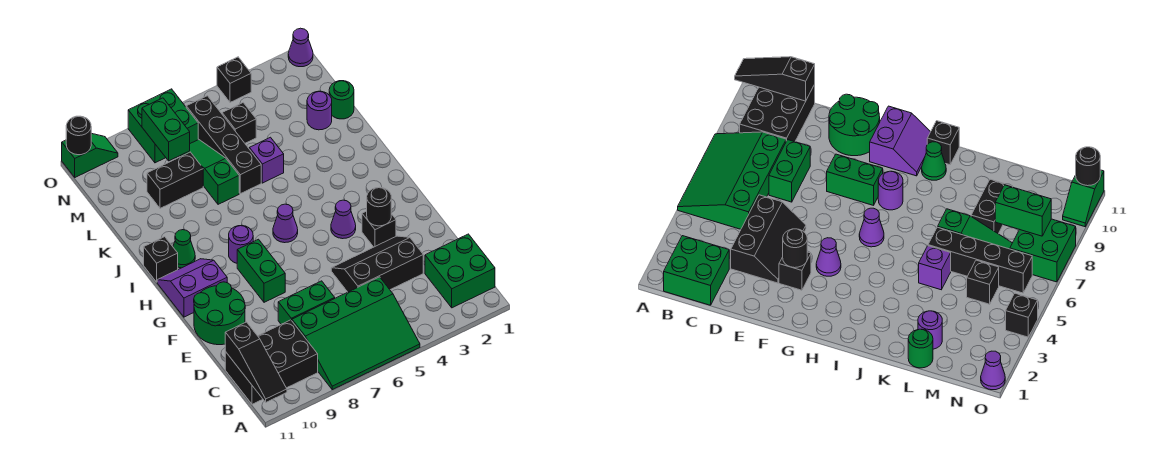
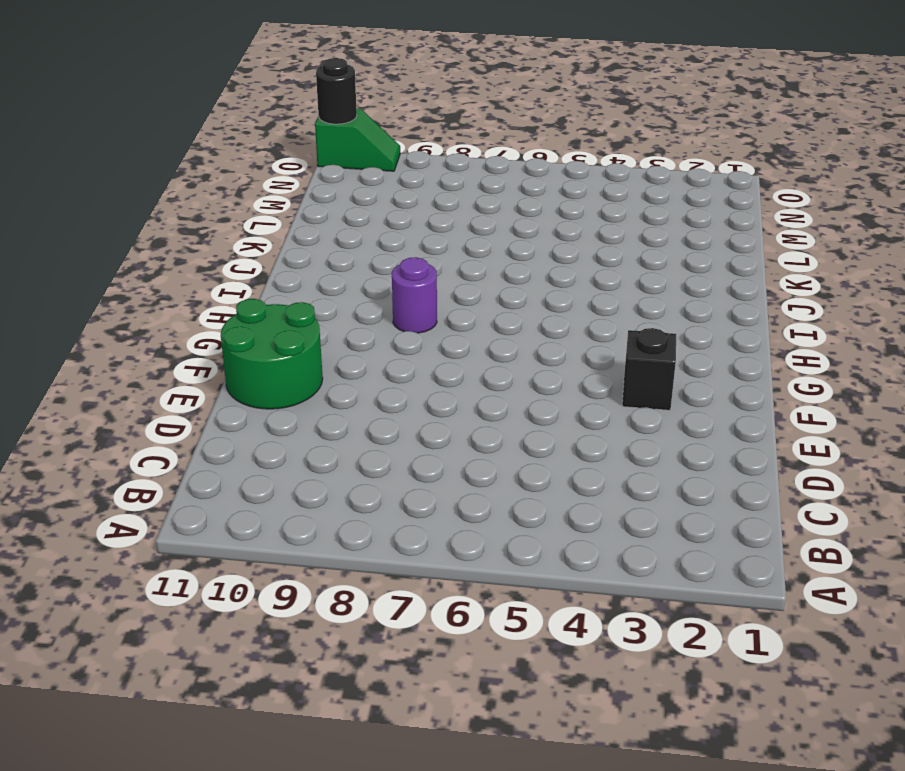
none -> green slope A5:C8 level 1 top C
none -> green brick B1:C2 level 1
none -> black brick B9:C11 level 1

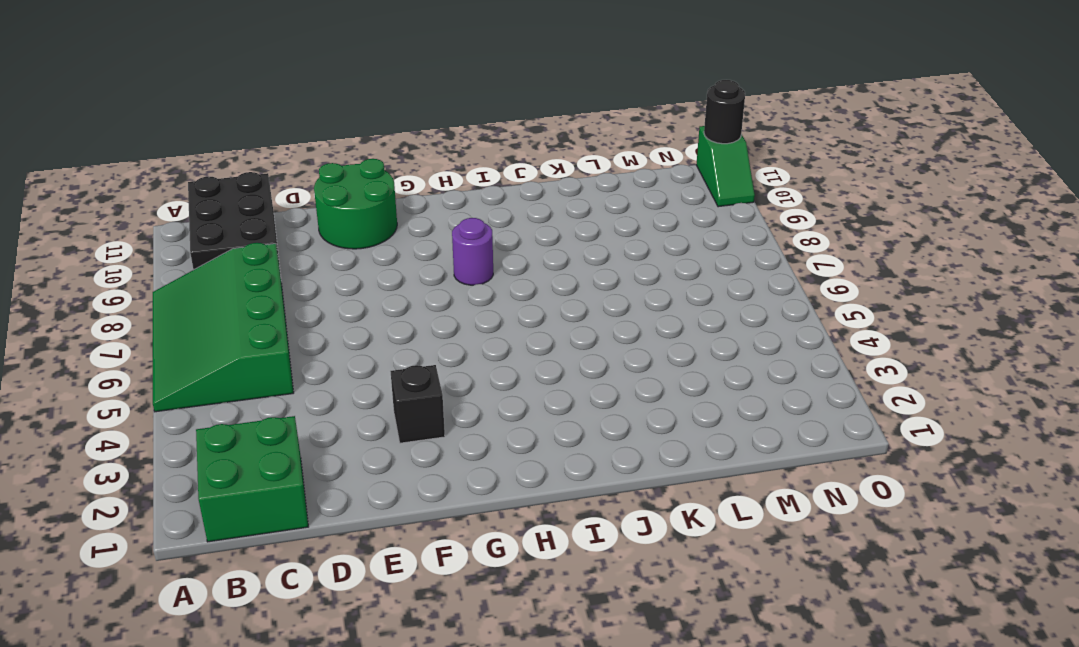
none -> black slope D3:E5 level 1 top D
none -> green brick D7:D8 level 1
none -> green brick F8:G8 level 1

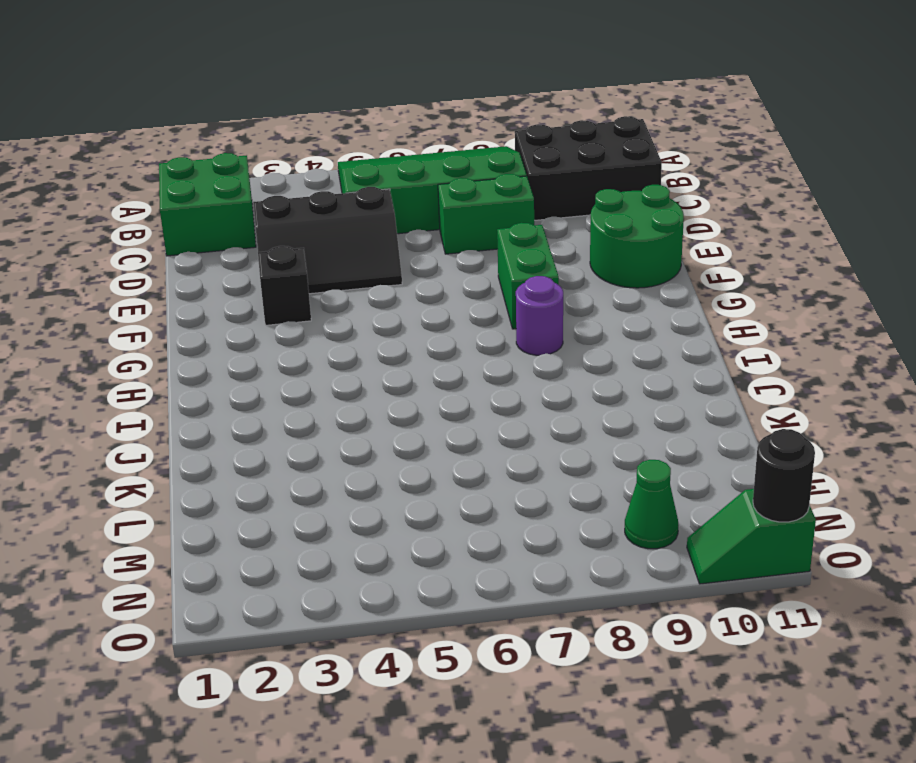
green cone N9 level 1 -> green cone I10 level 1
none -> purple cone G4 level 1
none -> purple slope G10:H11 level 1 top G
none -> purple cone H6 level 1

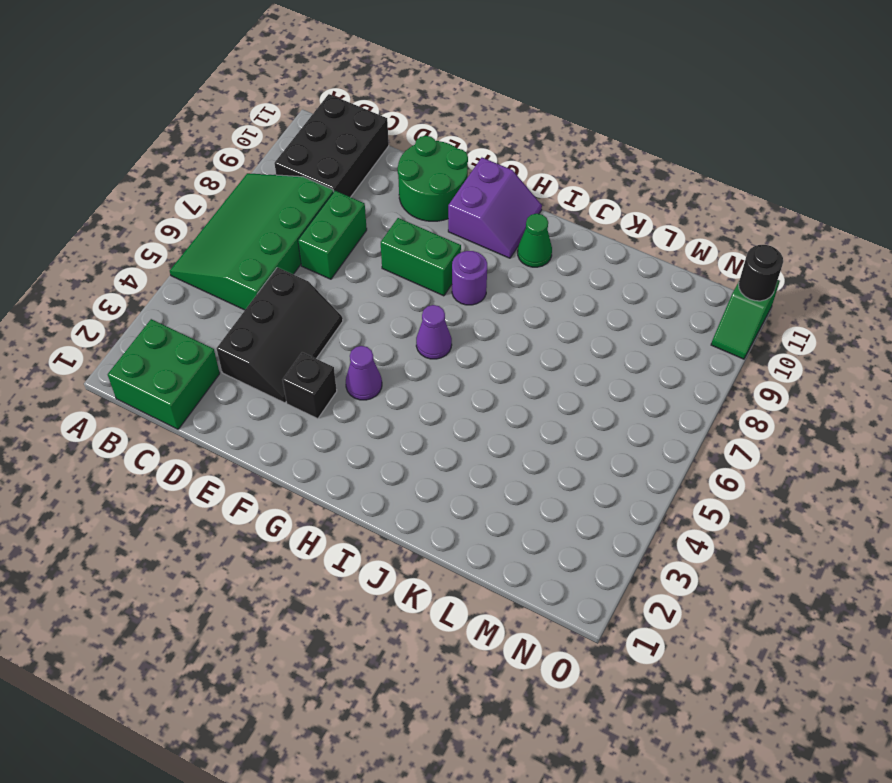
none -> black brick I11 level 1
none -> purple brick K5 level 1
none -> black brick K6:N6 level 1

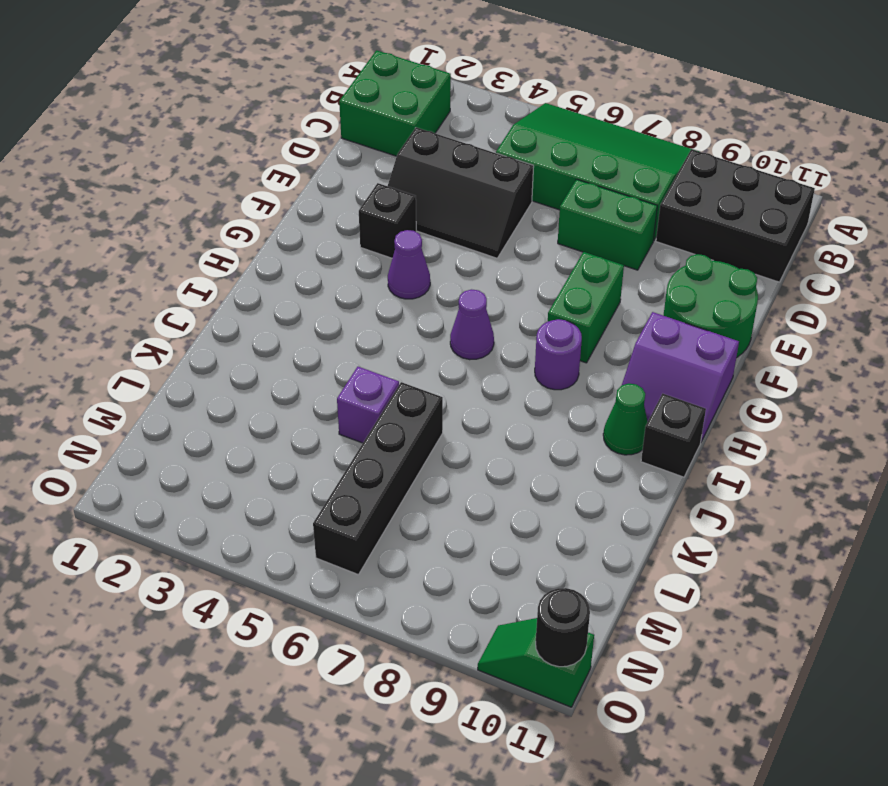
none -> green slope K7:M7 level 1 top K
none -> green round brick L1 level 1
none -> purple round brick L2 level 1

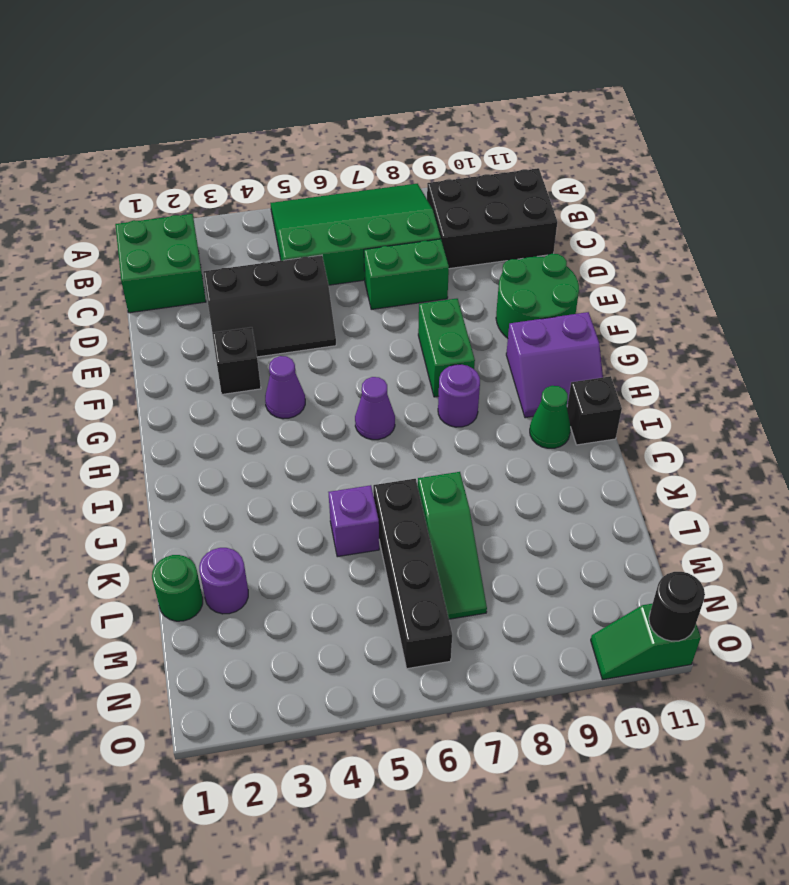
none -> black brick L8:L9 level 1
none -> black brick M5 level 1
none -> green brick N7:O8 level 1

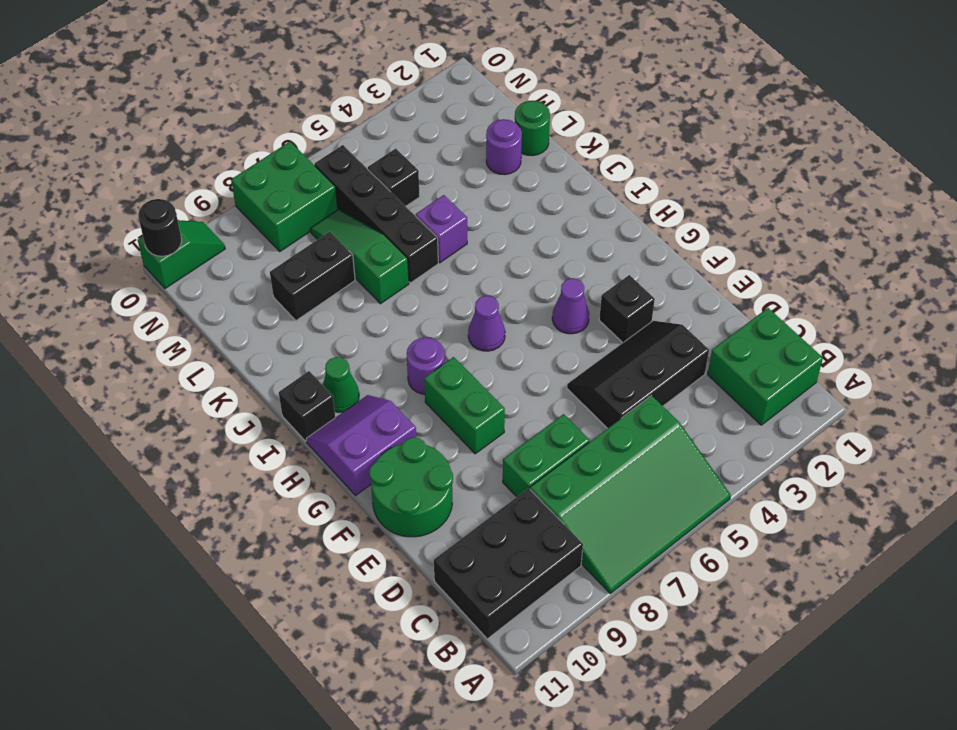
none -> purple cone O1 level 1
none -> black brick O4 level 1
none -> black slope A11:C11 level 2 top C

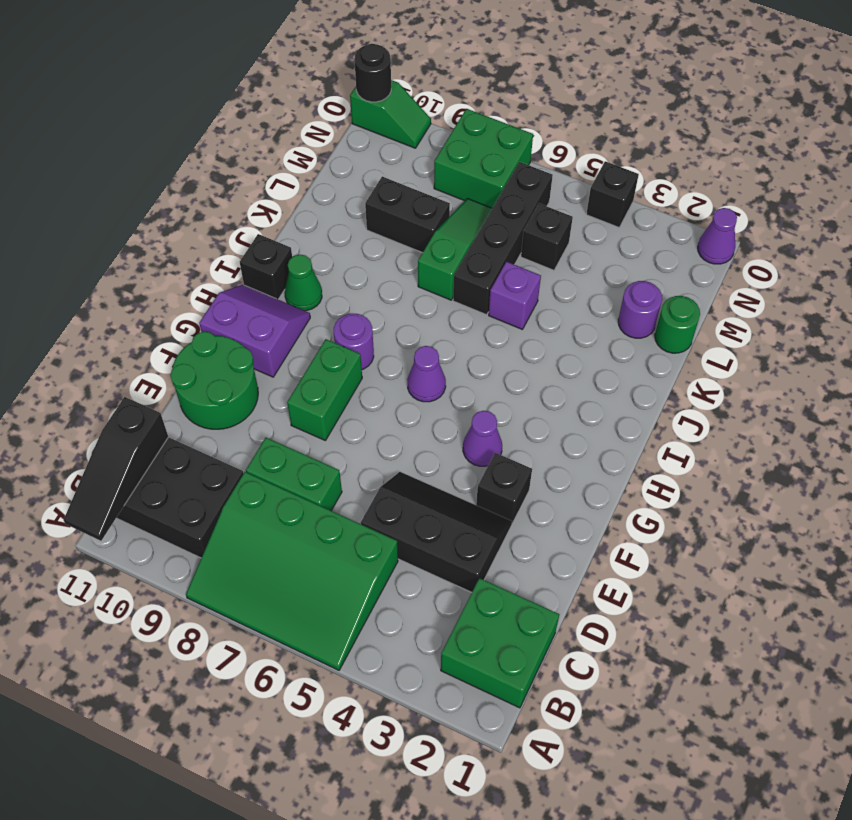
none -> black round brick F3 level 2
none -> green brick M8:N8 level 2

